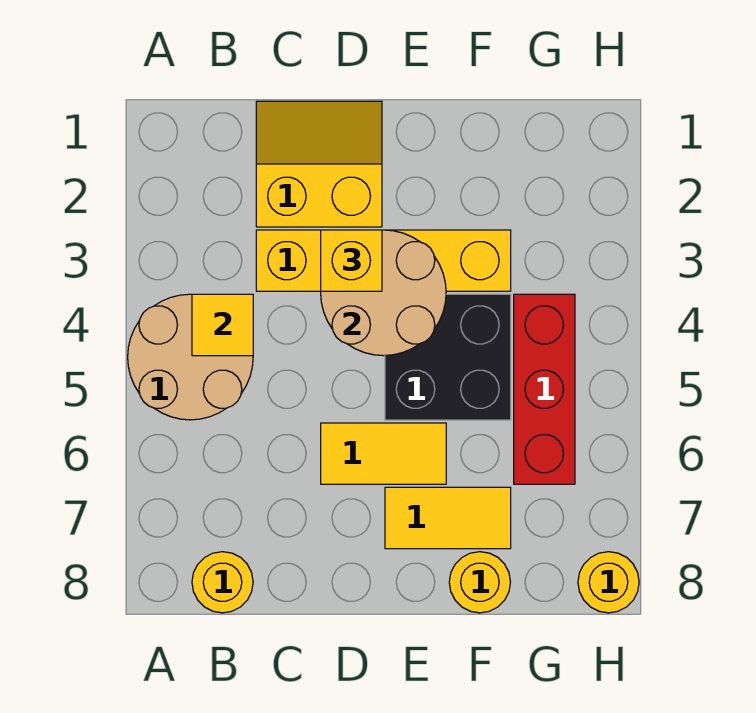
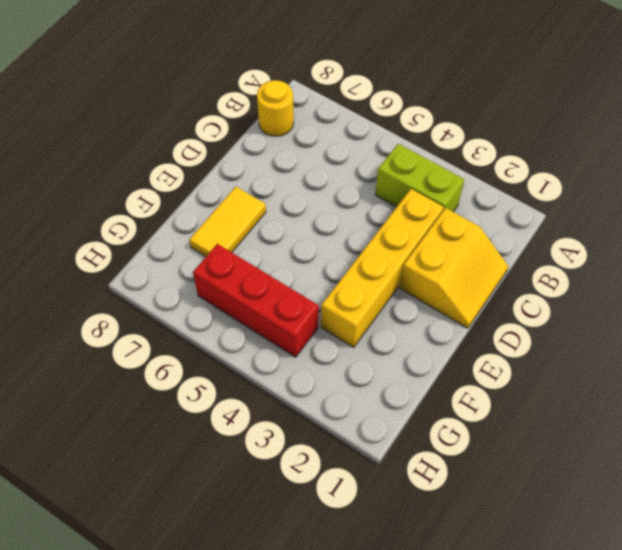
lime brick B3:B4 level 1 -> tan round brick A4:B5 level 1
none -> yellow tile D6:E6 level 1
none -> black brick E4:F5 level 1
none -> yellow round brick F8 level 1

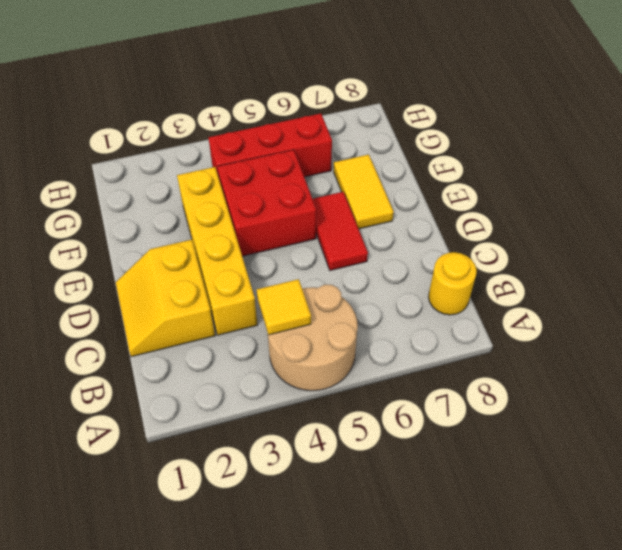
red tile D6:E6 level 1 -> yellow tile D6:E6 level 1
red brick E4:F5 level 1 -> black brick E4:F5 level 1
none -> yellow round brick F8 level 1
none -> yellow round brick H8 level 1
none -> tan round brick D3:E4 level 2

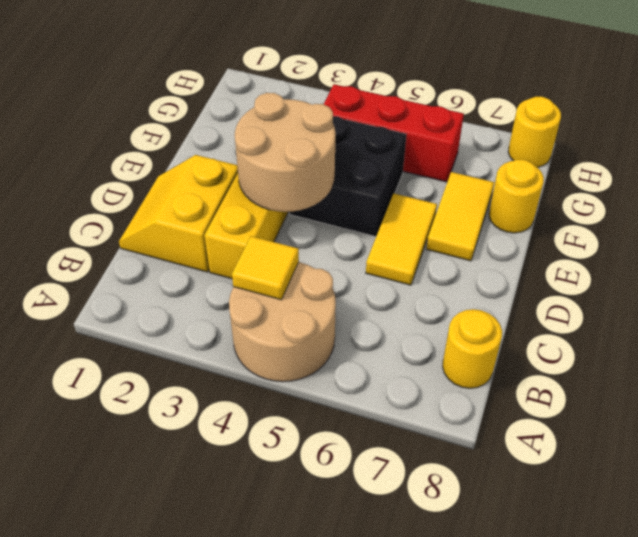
none -> yellow brick D3 level 3

